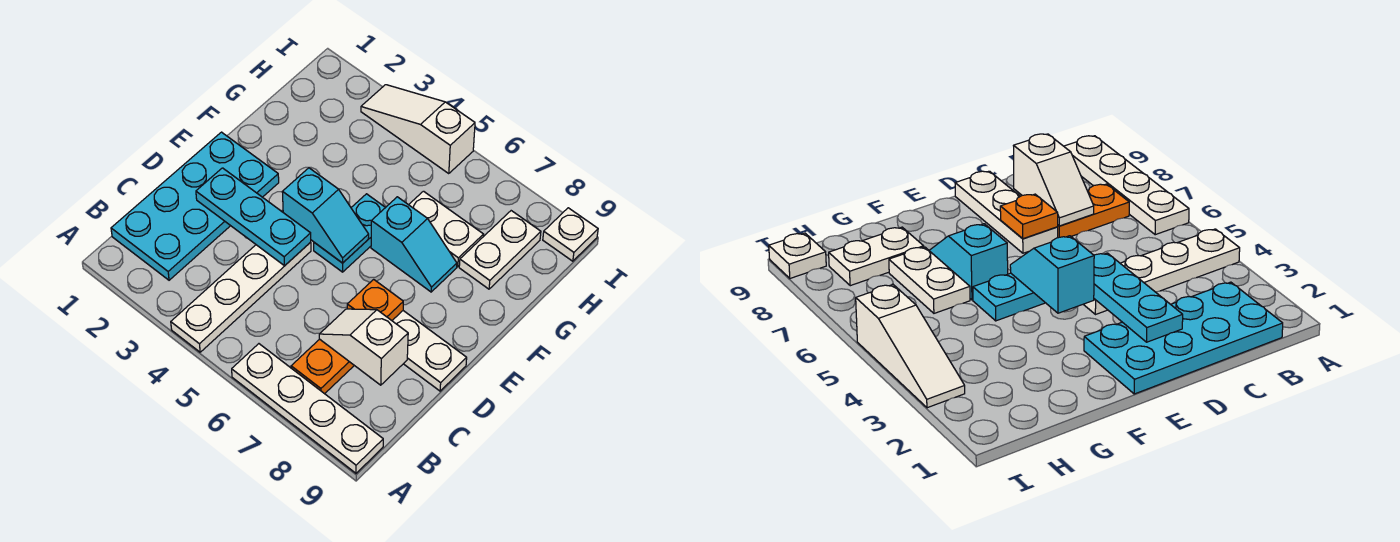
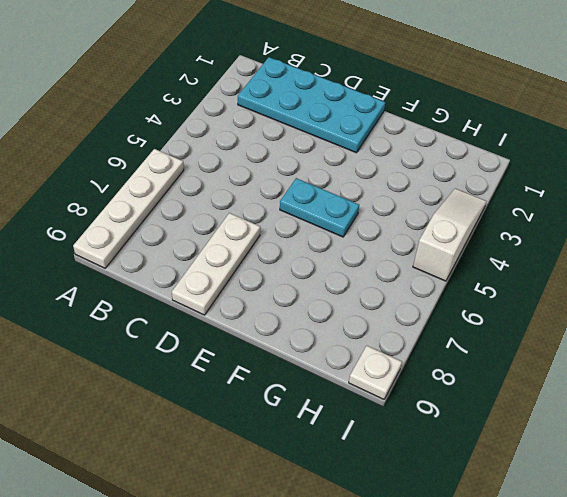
none -> white plate A4:D4 level 1
none -> orange plate B7:C7 level 1
none -> cyan slope F6:F7 level 1 top 6

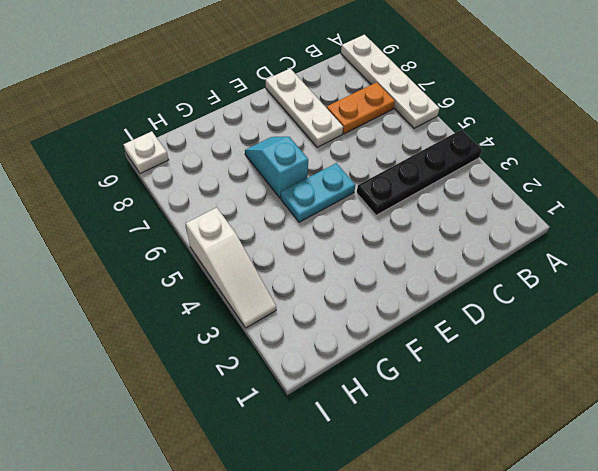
black plate A4:D4 level 1 -> white plate A4:D4 level 1
none -> cyan plate B1:E2 level 1
none -> white plate G6:G7 level 1
none -> white plate G8:H8 level 1

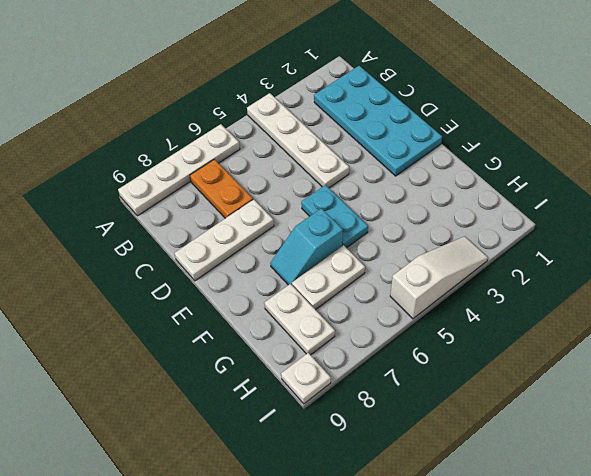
none -> white slope C7:C8 level 2 top 8
none -> cyan plate D2:D4 level 2
none -> orange plate D7 level 2

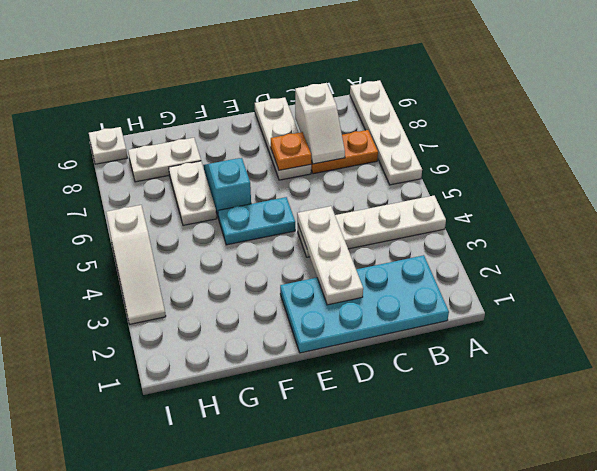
white plate D2:D4 level 2 -> cyan plate D2:D4 level 2
none -> cyan slope E4:E5 level 2 top 4

